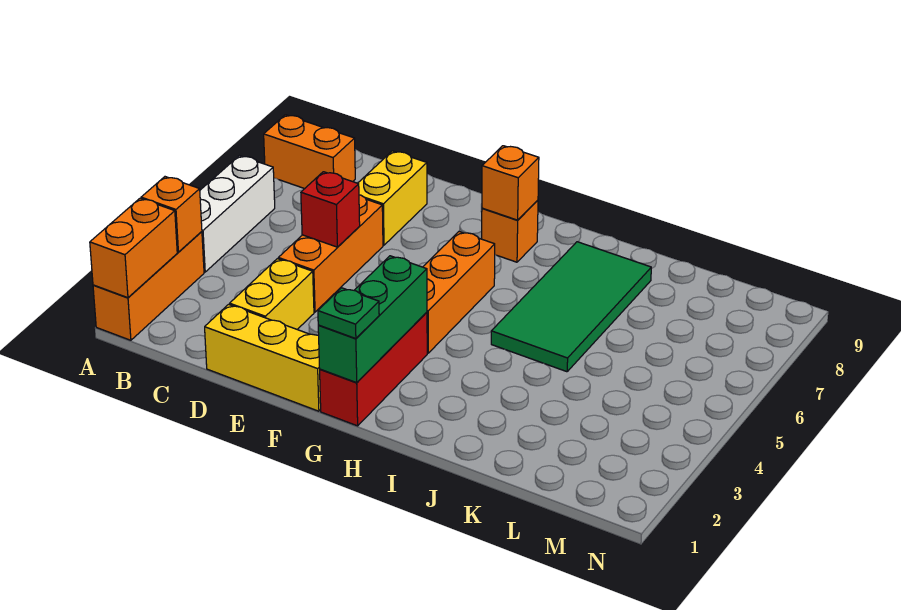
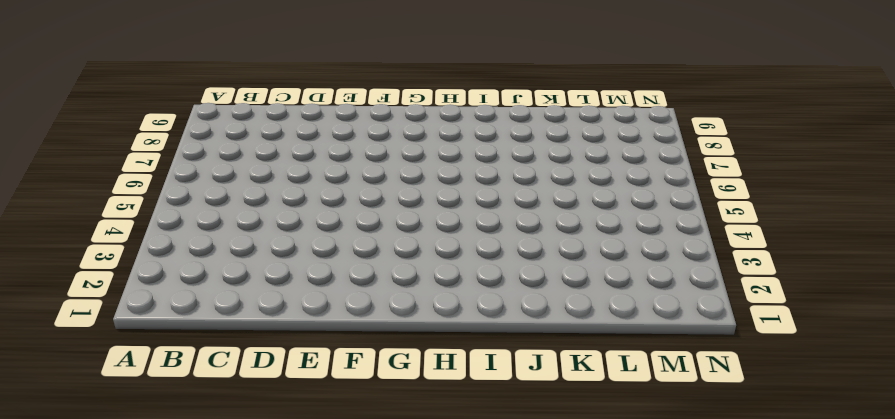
none -> orange brick A1:A3 level 1
none -> white brick A4:A6 level 1
none -> orange brick A8:B8 level 1

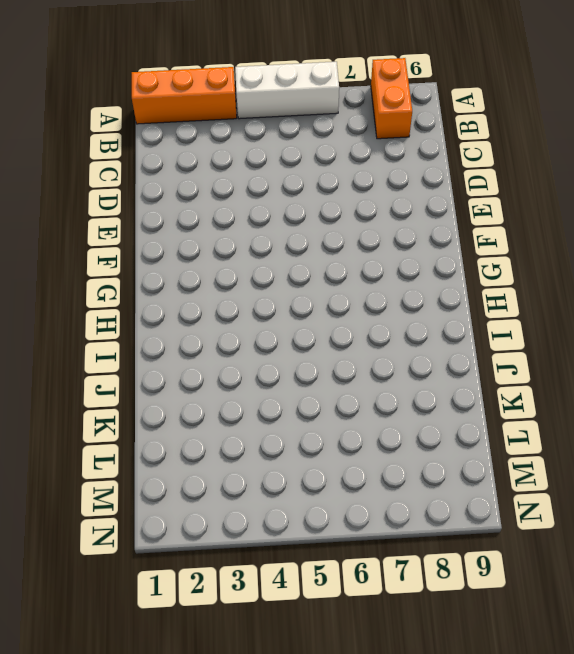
none -> yellow brick D1:F1 level 1
none -> yellow brick D2:D3 level 1
none -> orange brick D4:D6 level 1

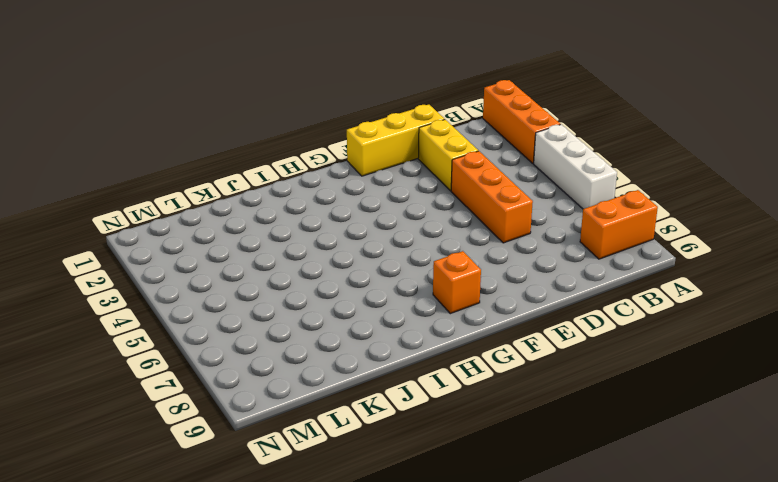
none -> yellow brick D7:D8 level 1
none -> red brick G1:G3 level 1
none -> orange brick G4:G6 level 1

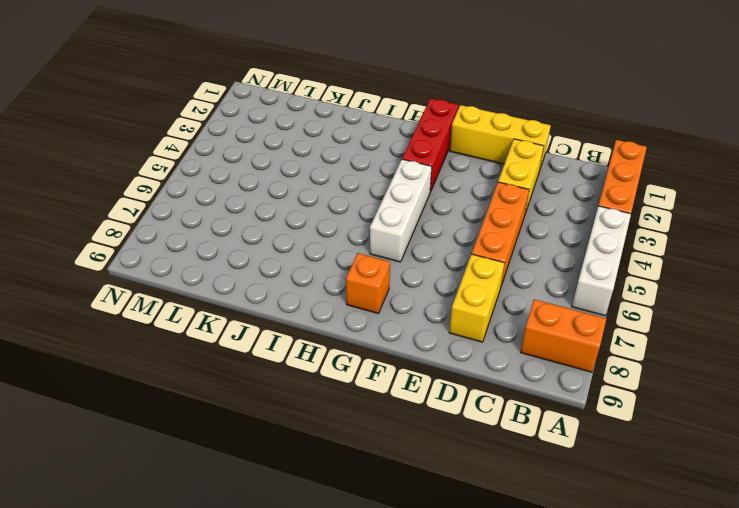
white brick G4:G6 level 1 -> orange brick G4:G6 level 1
none -> green tile I5:J8 level 1
none -> orange brick A1:A2 level 2
none -> orange brick A3 level 2

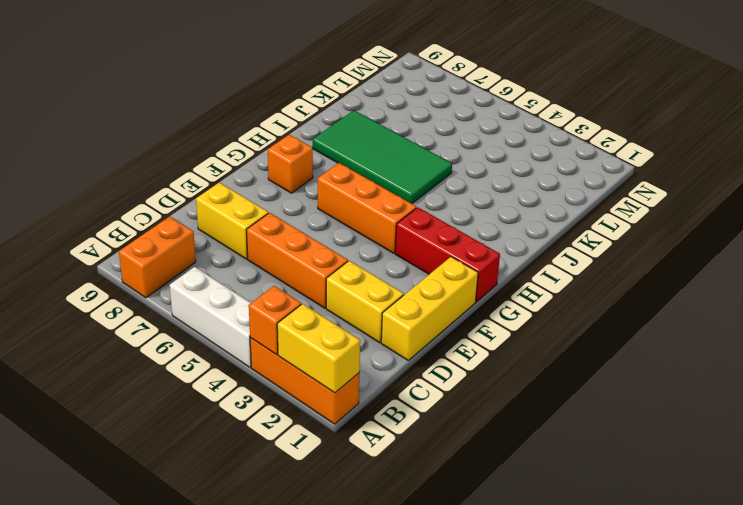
yellow brick A1:A2 level 2 -> orange brick A1:A2 level 2
none -> red brick D5 level 2
none -> green brick G1:G3 level 2
none -> orange brick G8 level 2

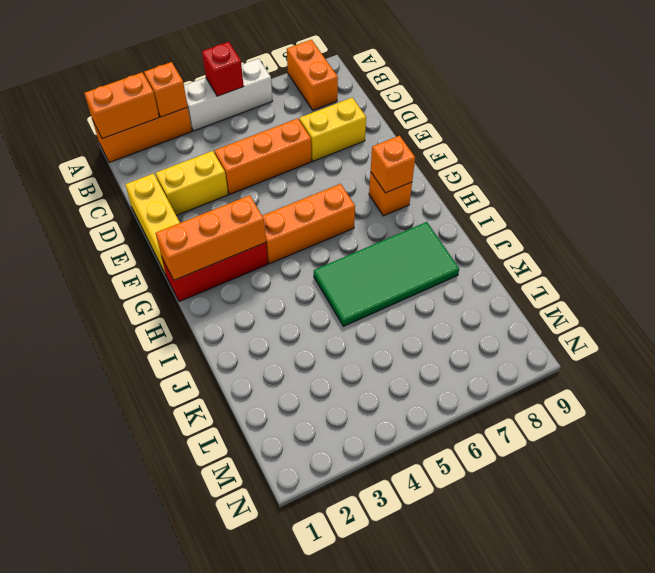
red brick A5 level 2 -> red brick D5 level 2
orange brick G1:G3 level 2 -> green brick G1:G3 level 2
none -> green plate G1 level 3

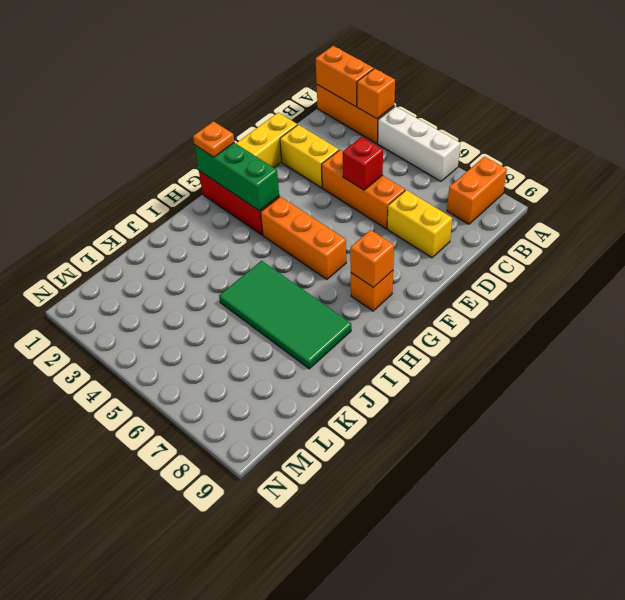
orange plate G1 level 3 -> green plate G1 level 3

